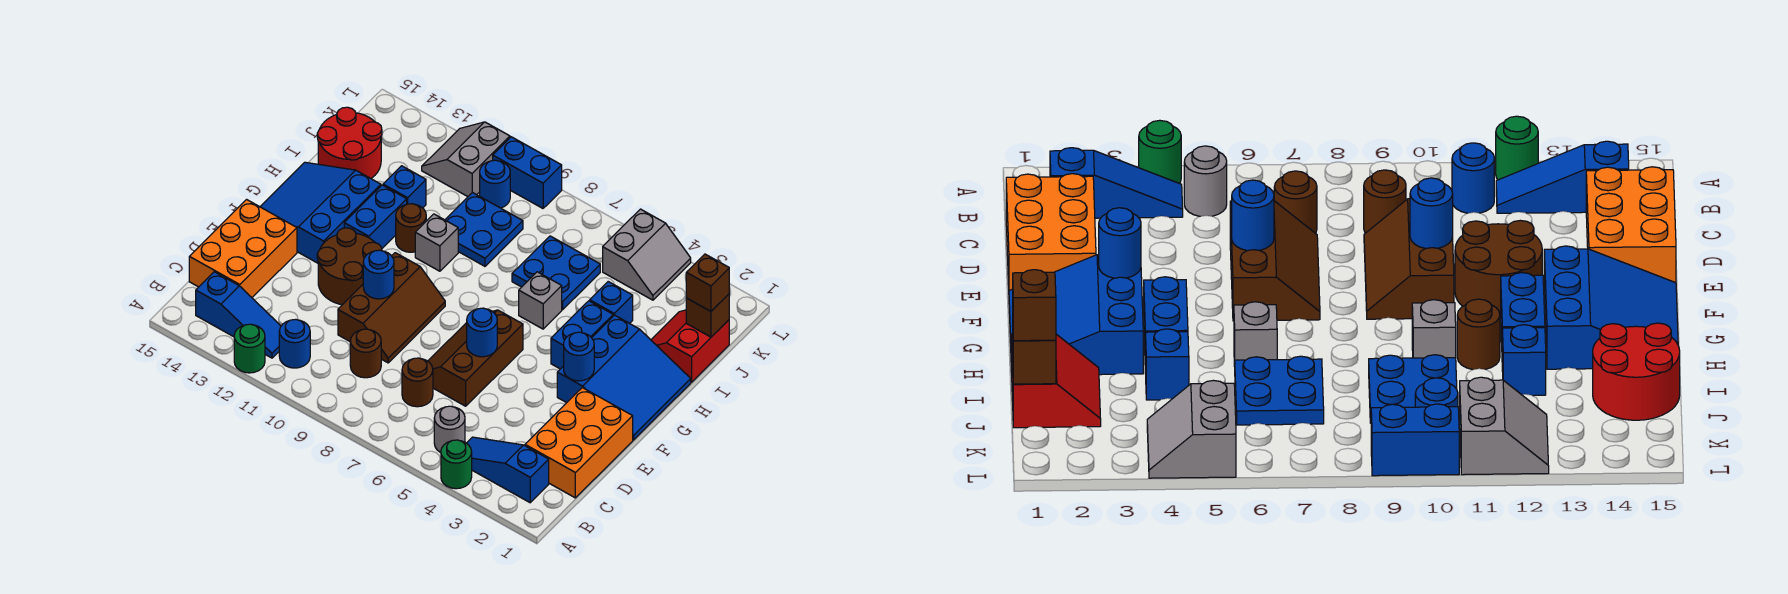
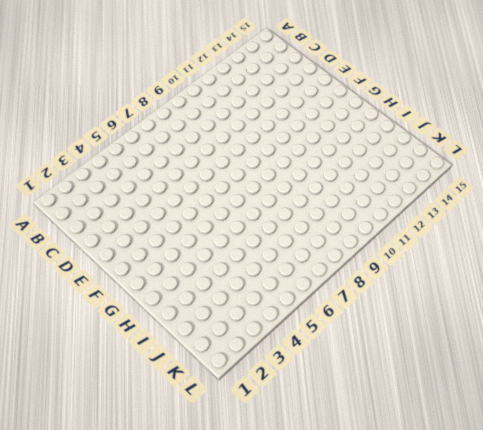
none -> green round brick A4 level 1
none -> green round brick A12 level 1
none -> blue slope B2:B4 level 1 top 2
none -> grey round brick B5 level 1

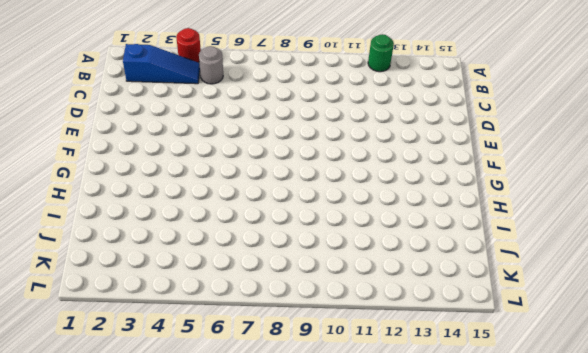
red round brick A4 level 1 -> green round brick A4 level 1
none -> blue round brick B11 level 1
none -> blue slope B12:B14 level 1 top 14
none -> orange brick C1:E2 level 1
none -> brown round brick C7 level 1

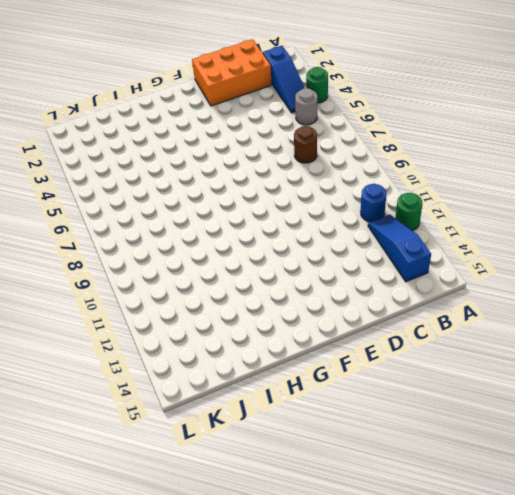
none -> brown round brick C9 level 1
none -> orange brick C14:E15 level 1
none -> brown slope D6:F7 level 1 top 6
none -> brown slope D9:F10 level 1 top 10

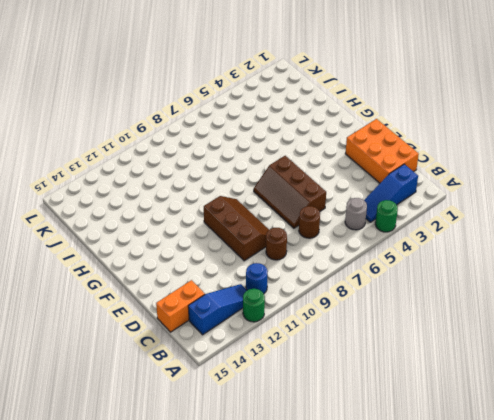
orange brick C14:C15 level 1 -> orange brick C14:E15 level 1
none -> brown round brick E11:F12 level 1
none -> blue slope F1:H3 level 1 top 3
none -> blue slope F13:H15 level 1 top 13
none -> blue brick G4:H4 level 1

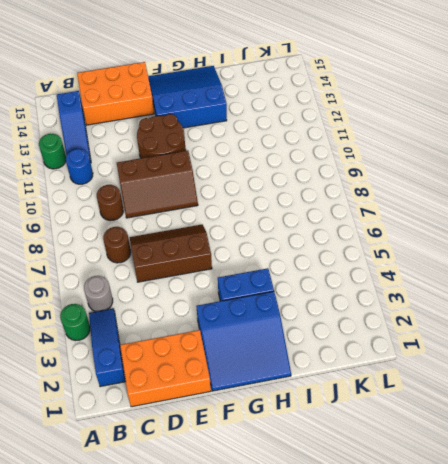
none -> blue brick G12:H12 level 1
none -> grey brick H6 level 1
none -> grey brick H10 level 1
none -> brown round brick H11 level 1

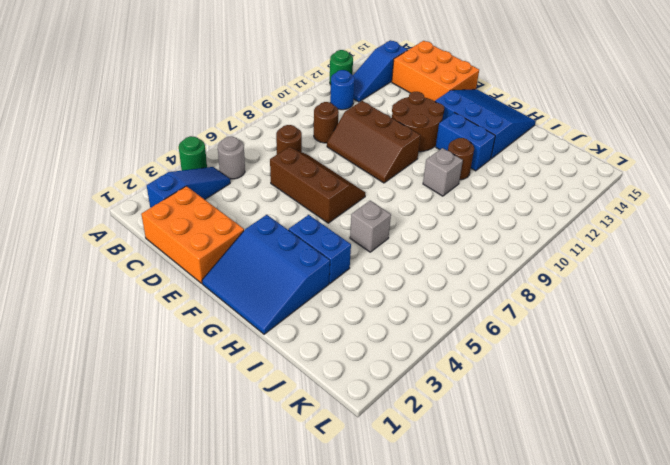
none -> red slope I1:J2 level 1 top 1
none -> blue brick I4 level 1
none -> blue plate I6:J7 level 1
none -> blue plate I9:J10 level 1

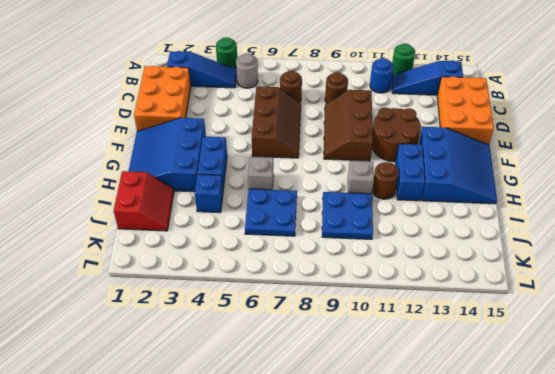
none -> blue brick I12 level 1
none -> red round brick I14:J15 level 1
none -> grey slope K4:L5 level 1 top 5
none -> blue round brick K10 level 1

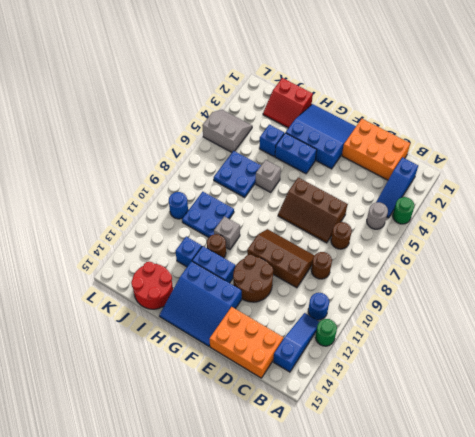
none -> grey slope K11:L12 level 1 top 11
none -> blue brick L9:L10 level 1
none -> blue round brick E6 level 2
none -> blue round brick E10 level 2

